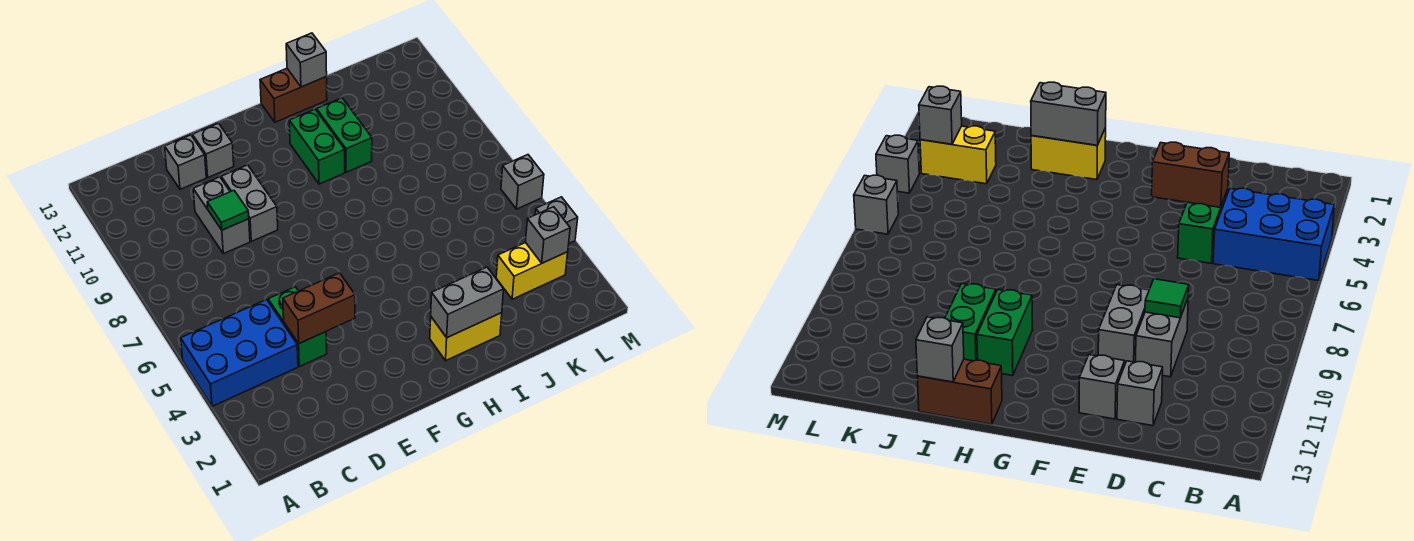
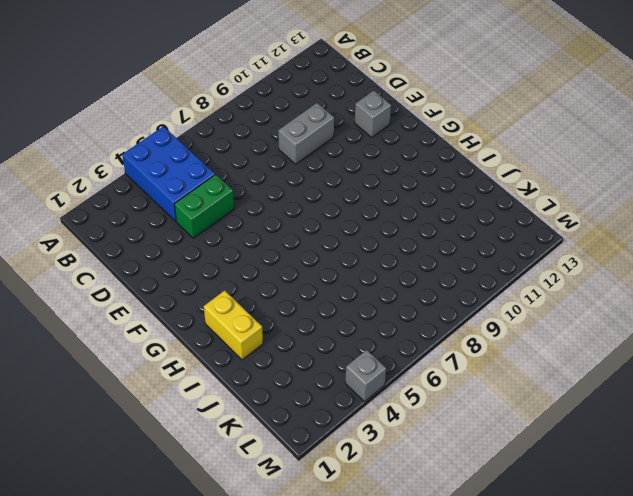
none -> grey brick D12 level 1
none -> grey brick E9:E10 level 1
none -> green brick H10:H11 level 1

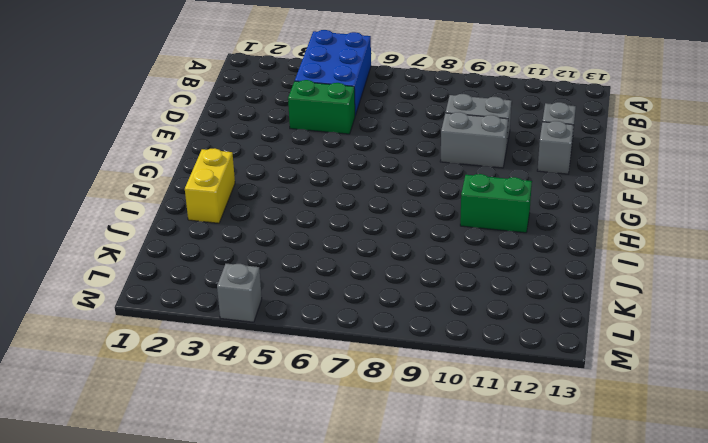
none -> brown brick H13:I13 level 1
none -> green brick I10:I11 level 1
none -> yellow brick K3:L3 level 1

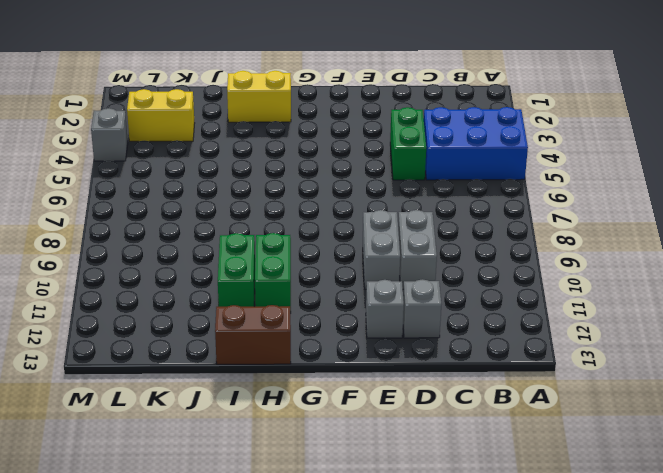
none -> grey brick M6 level 1
none -> brown brick D4:E4 level 2
none -> green tile D9 level 2

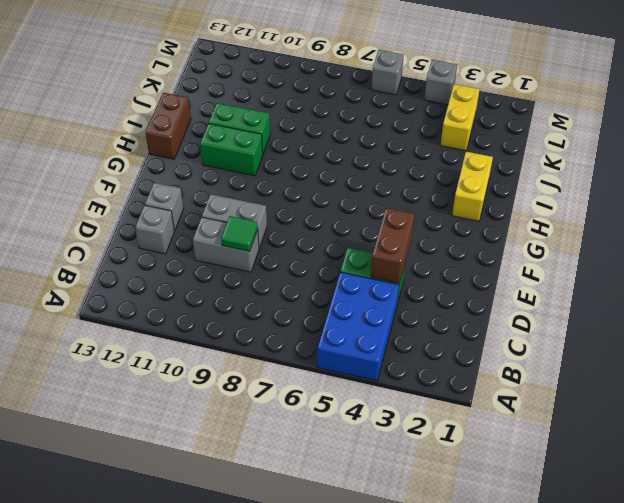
none -> grey brick H2:I2 level 2
none -> grey brick I13 level 2
none -> grey brick L3 level 2

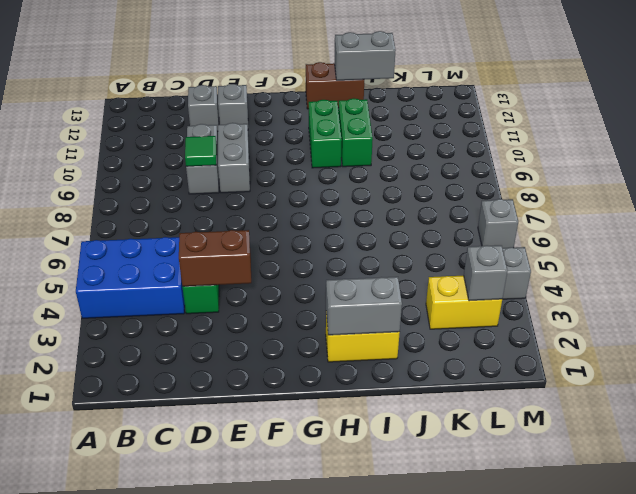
grey brick I13:J13 level 2 -> grey brick I13 level 2

